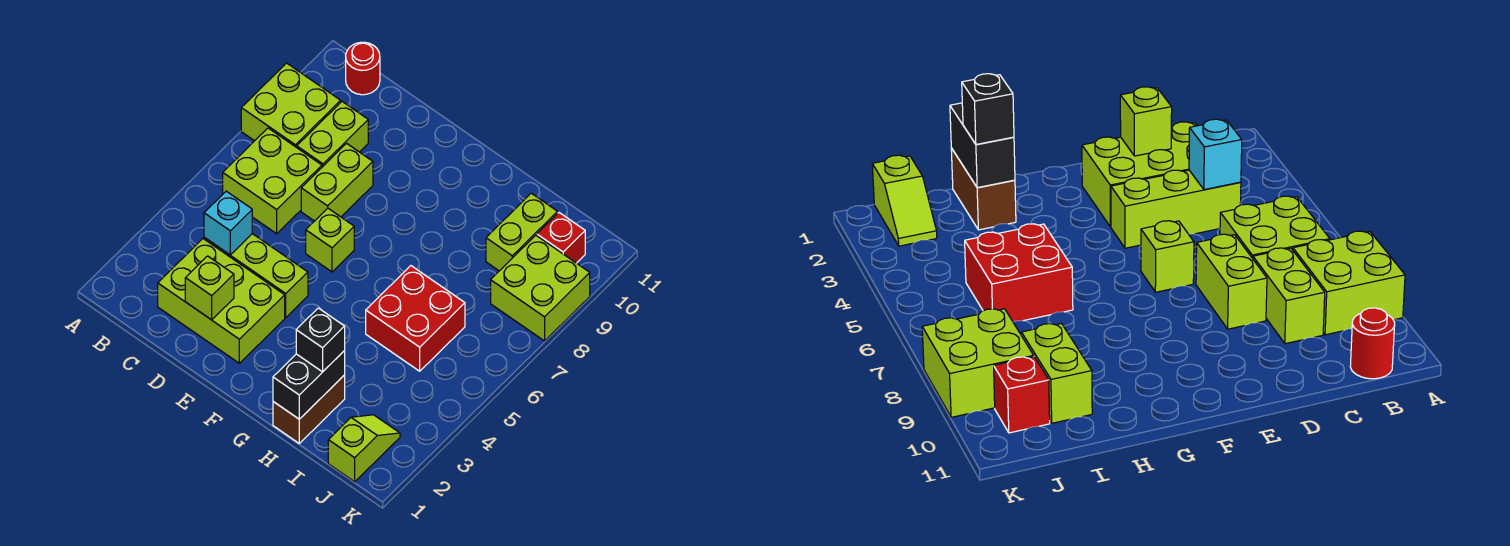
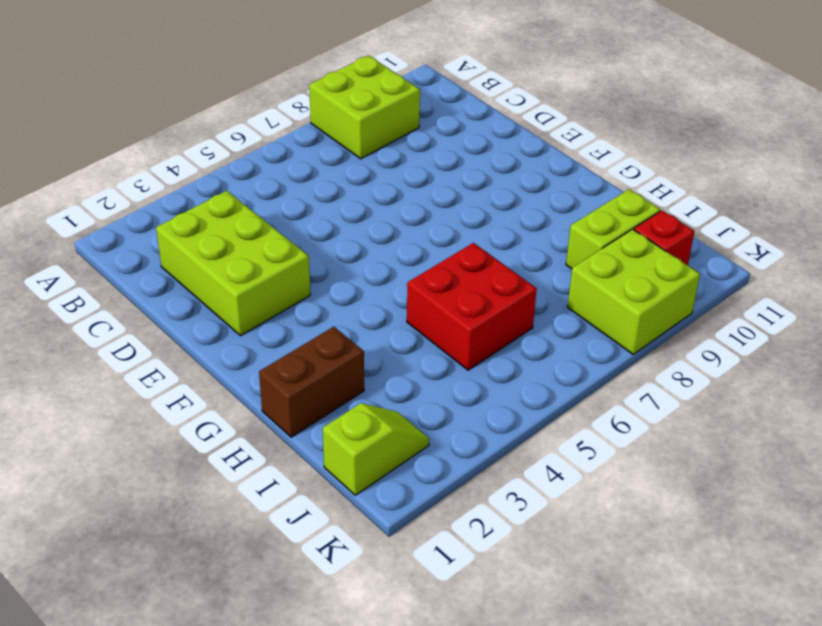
none -> lime brick B6:C7 level 1
none -> red round brick B11 level 1
none -> lime brick C4:E4 level 1

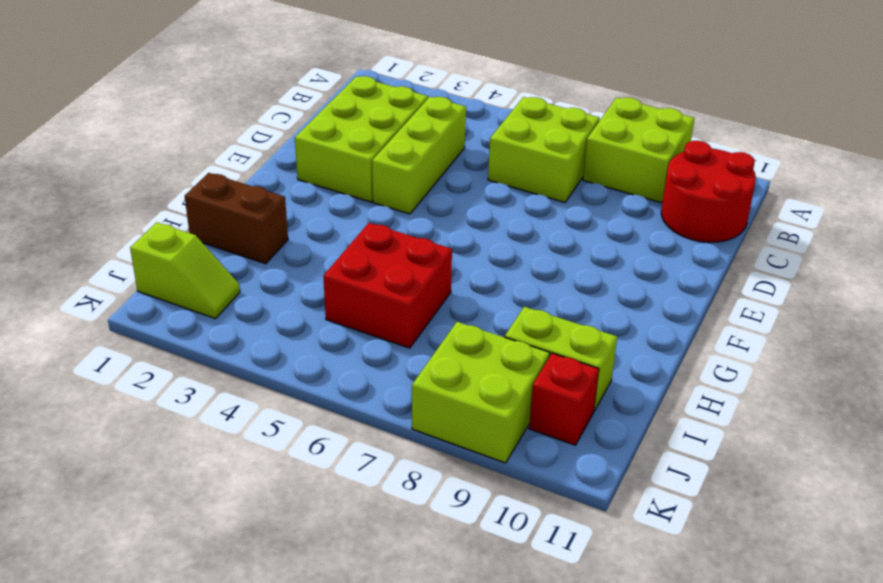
red round brick B10:C11 level 1 -> red round brick B11 level 1
none -> lime brick C8:C9 level 1
none -> lime brick D7:D8 level 1
none -> lime brick E6 level 1

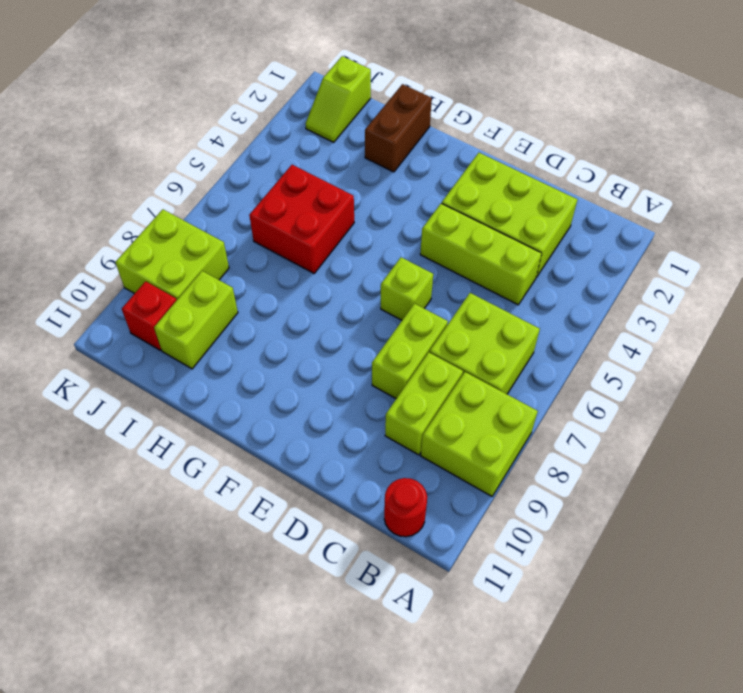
none -> cyan brick C4 level 2
none -> lime brick D2 level 2
none -> black brick H1:H2 level 2

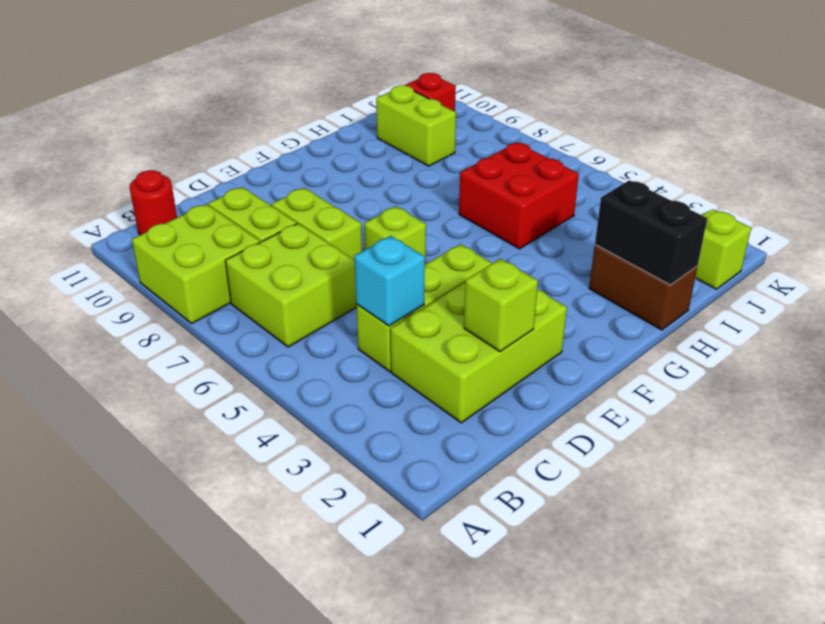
none -> lime brick J8:K9 level 1
none -> black brick H2 level 3

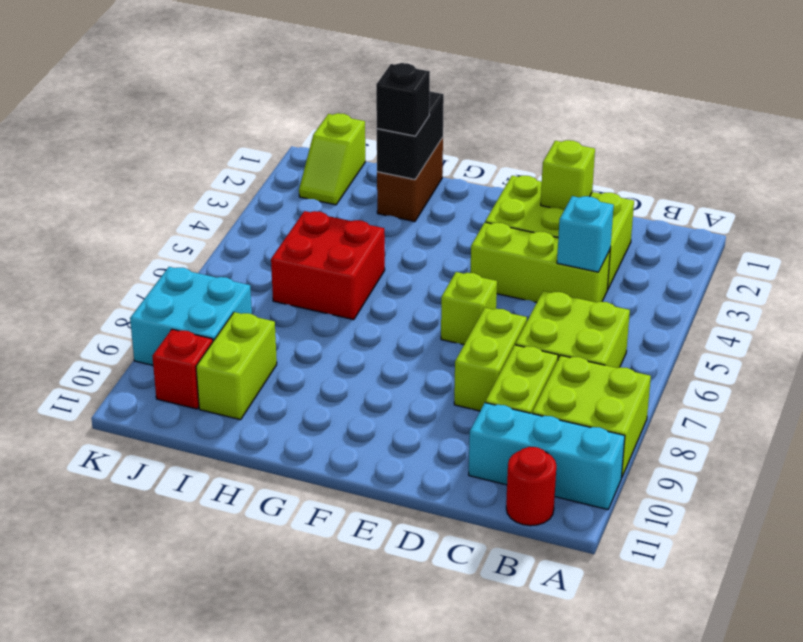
cyan brick A10:C10 level 1 -> none
cyan brick J8:K9 level 1 -> lime brick J8:K9 level 1

